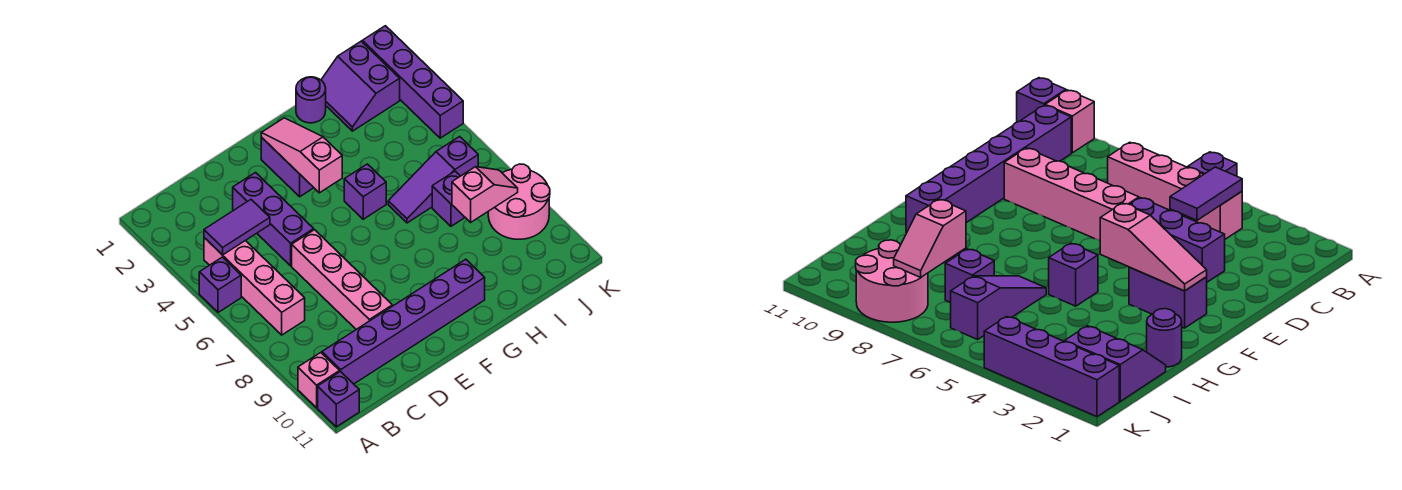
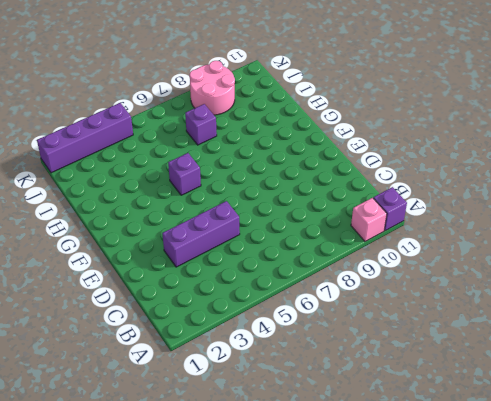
none -> purple brick A5 level 1
none -> pink brick B4:B7 level 1
none -> purple brick B10:G10 level 1

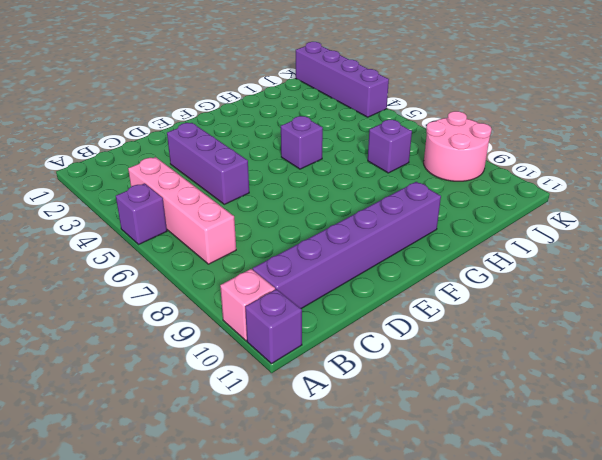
none -> pink brick D6:D9 level 1
none -> purple brick F2:F3 level 1
none -> purple round brick H1 level 1

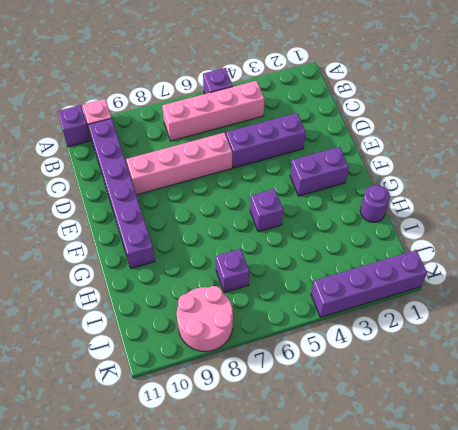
none -> purple slope H6:J6 level 1 top J
none -> purple slope I1:J2 level 1 top J
none -> purple tile B4:C4 level 2

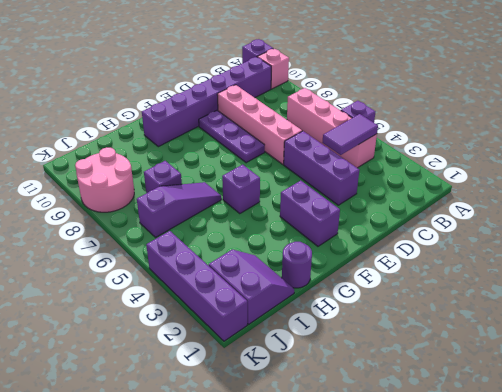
purple plate E7:E9 level 1 -> none
none -> pink slope F2:F4 level 2 top 4
none -> pink slope I8:J8 level 2 top I

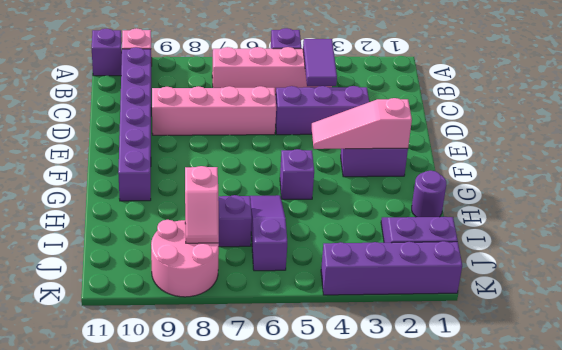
pink slope F2:F4 level 2 top 2 -> pink slope F2:F4 level 2 top 4

